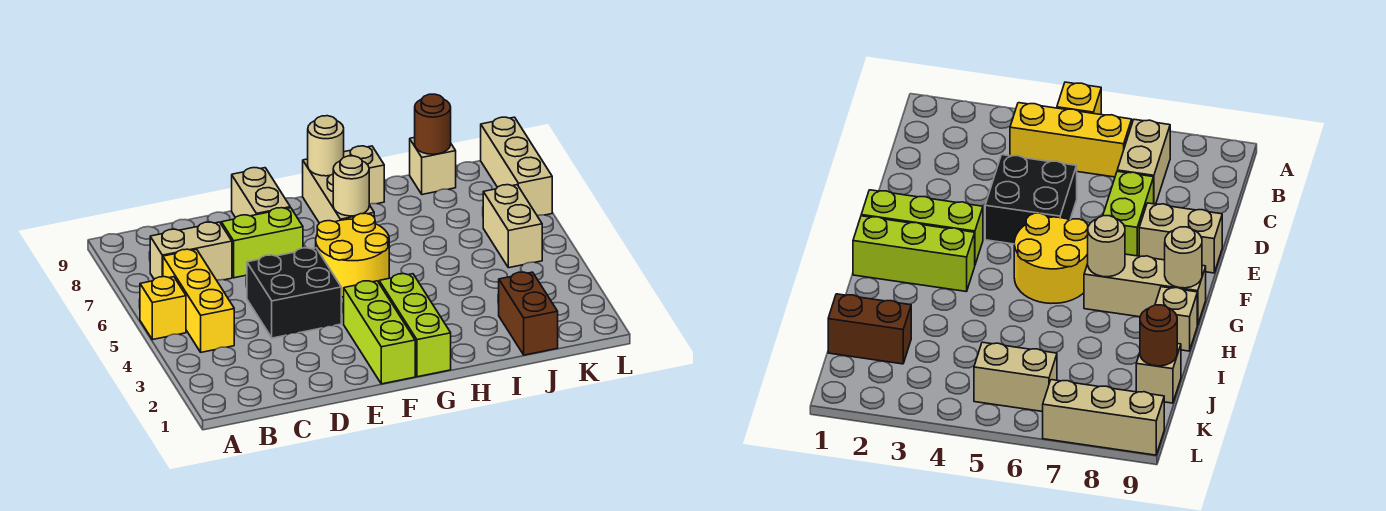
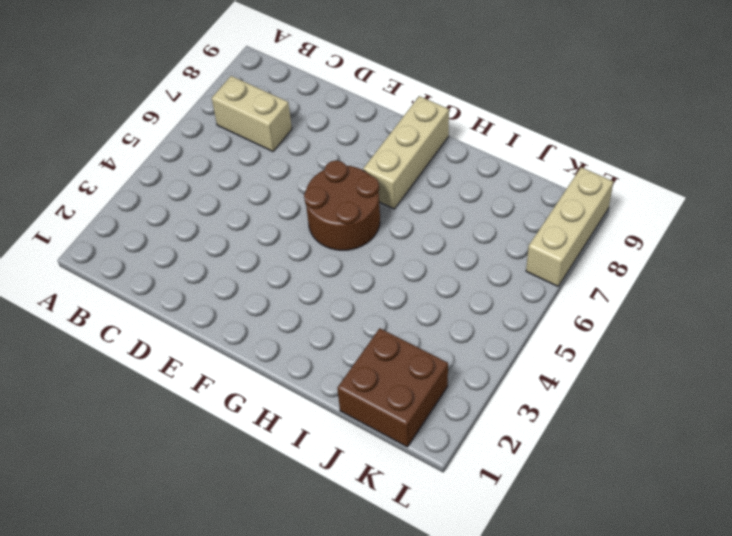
brown round brick F5:G6 level 1 -> yellow round brick F5:G6 level 1
brown brick J1:K2 level 1 -> brown brick J1:J2 level 1
none -> yellow brick A5 level 1
none -> yellow brick B4:B6 level 1
none -> black brick D4:E5 level 1

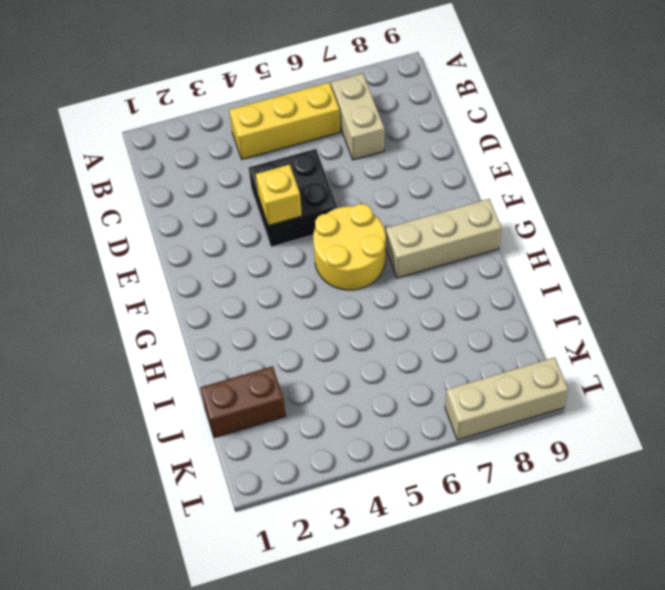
yellow brick E4 level 2 -> yellow brick A5 level 1
none -> lime brick D7:E7 level 1
none -> tan brick E8:E9 level 1
none -> lime brick F1:F3 level 1

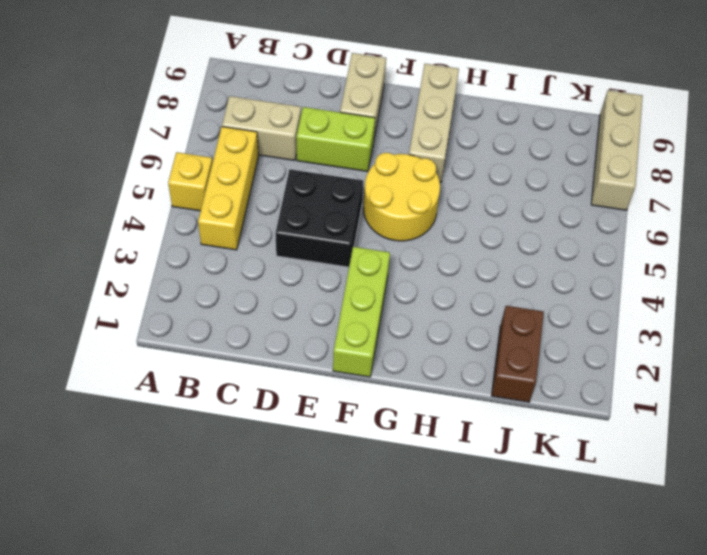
none -> lime brick G1:G3 level 1
none -> tan brick H9 level 1
none -> tan brick J9 level 1

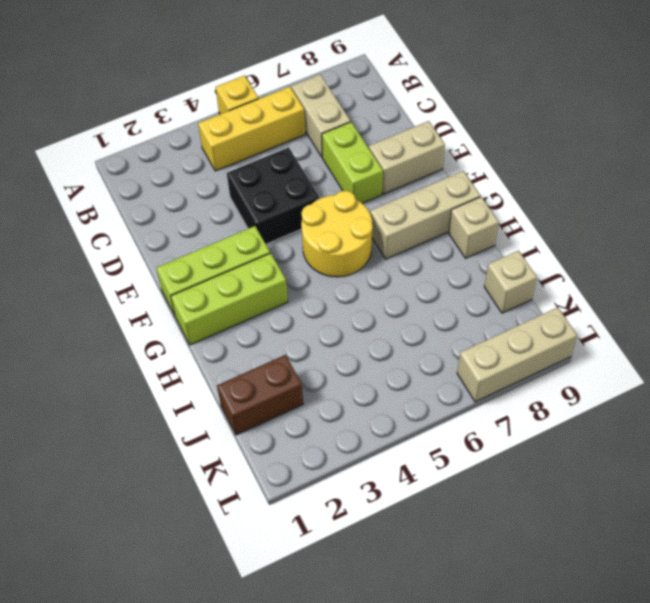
none -> tan brick K5:K6 level 1
none -> tan round brick G7 level 2
none -> tan round brick G9 level 2

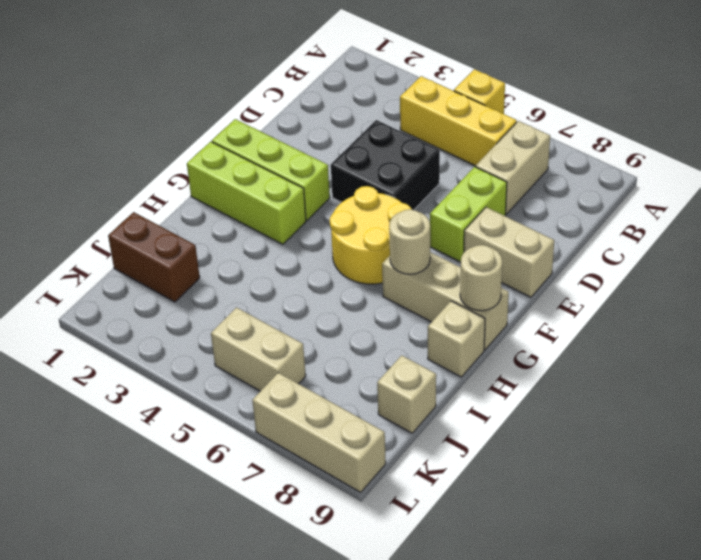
none -> brown round brick J9 level 2

